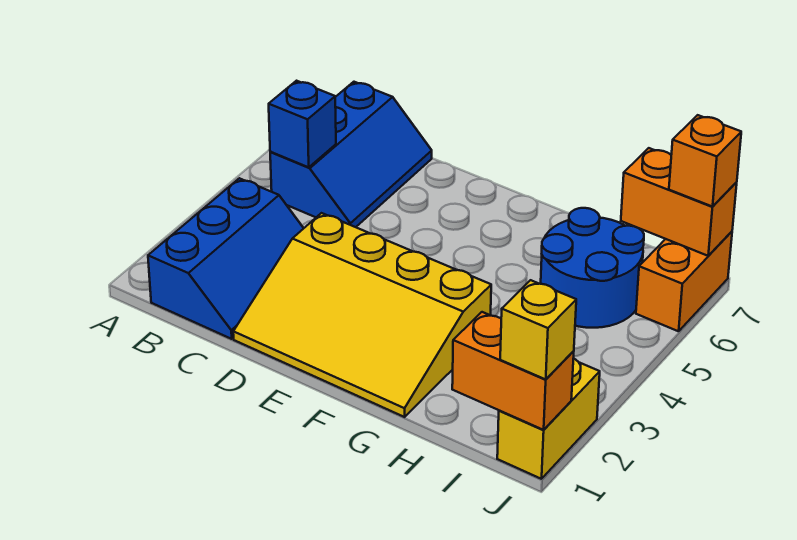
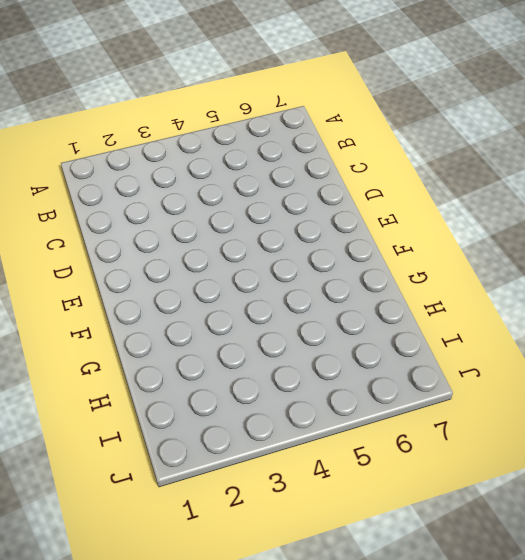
none -> blue slope B1:C3 level 1 top B
none -> blue slope B5:C7 level 1 top B

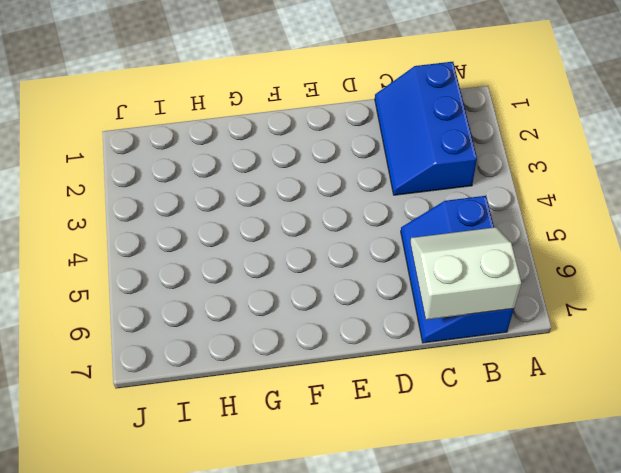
white slope B6:C7 level 2 top 7 -> none
none -> yellow slope D1:G3 level 1 top 3
none -> blue round brick H5:I6 level 1

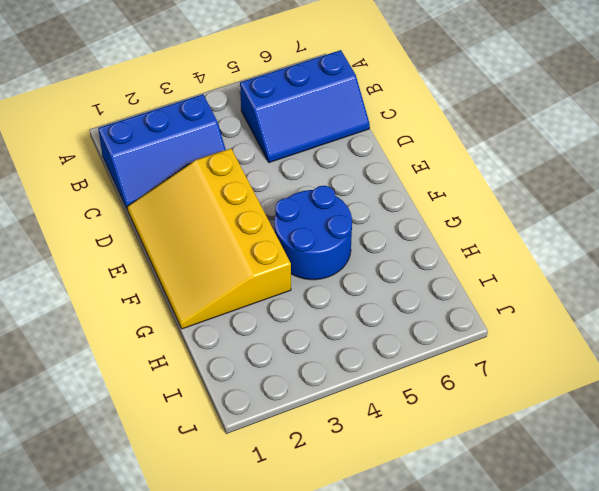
blue round brick F4:G5 level 1 -> blue round brick H5:I6 level 1
none -> yellow brick J1:J2 level 1
none -> orange brick J6:J7 level 1

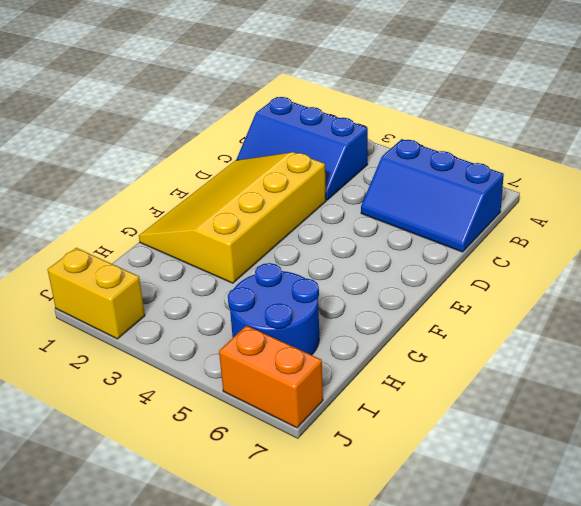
none -> blue brick B5 level 2
none -> orange brick I1:J1 level 2

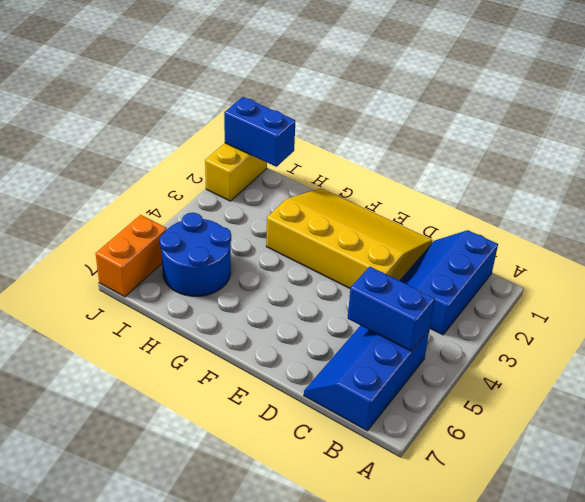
blue brick B5:C5 level 2 -> blue brick B5 level 2
blue brick I1:J1 level 2 -> orange brick I1:J1 level 2
none -> orange brick I7:J7 level 2
none -> yellow brick J1 level 3

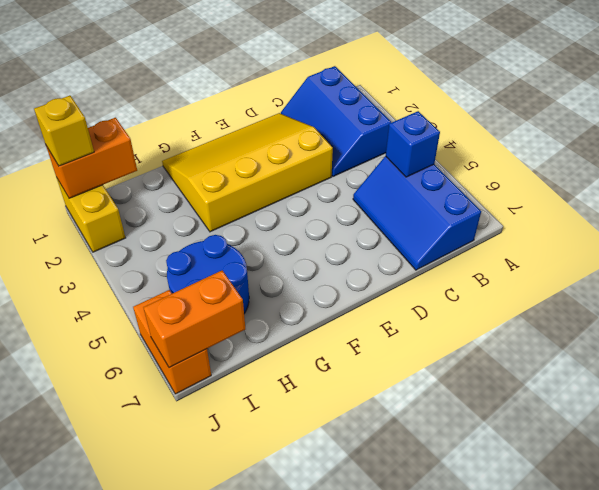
none -> orange brick J7 level 3

